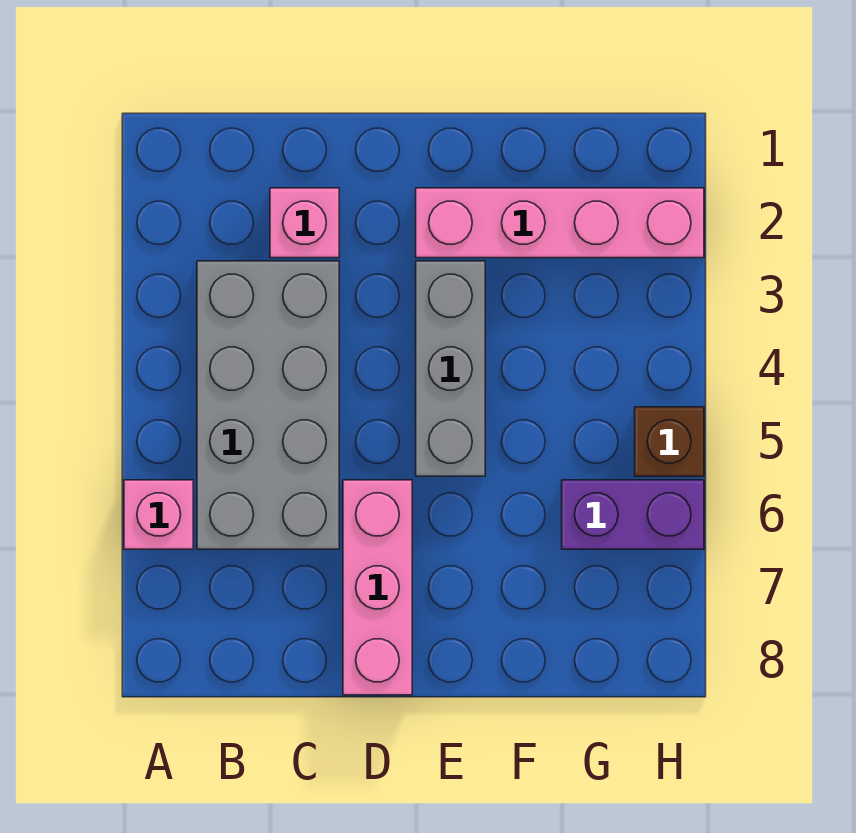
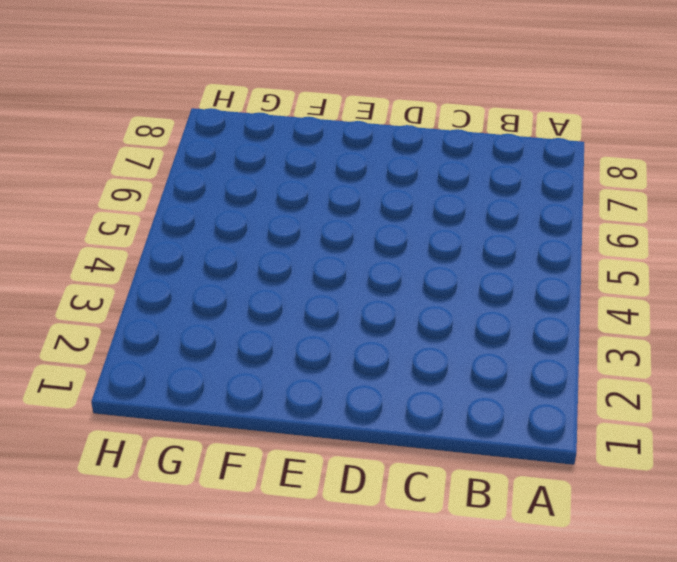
none -> pink brick A6 level 1
none -> grey brick B3:C6 level 1

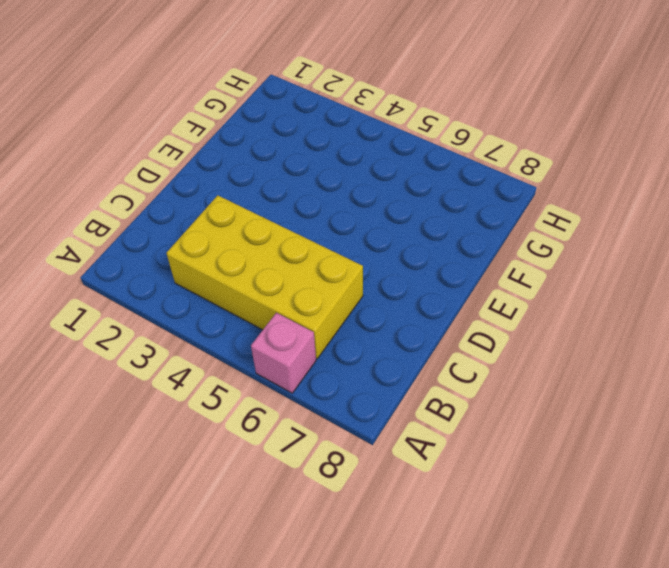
yellow brick B3:C6 level 1 -> grey brick B3:C6 level 1
none -> pink brick C2 level 1
none -> pink brick D6:D8 level 1

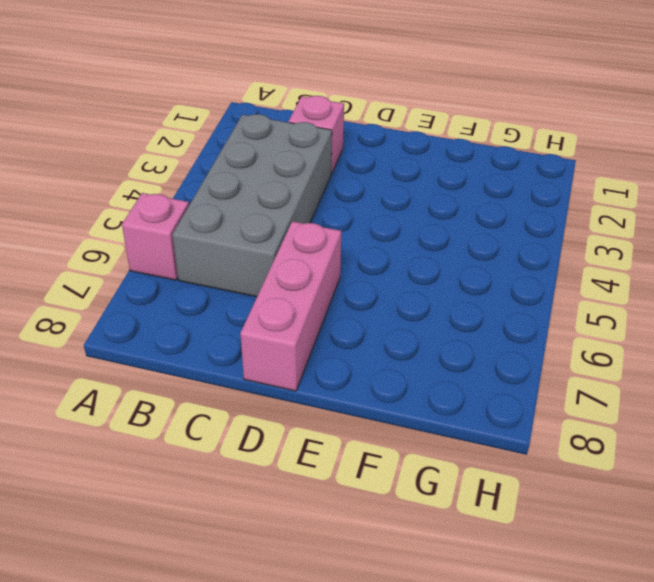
none -> pink brick E2:H2 level 1
none -> grey brick E3:E5 level 1

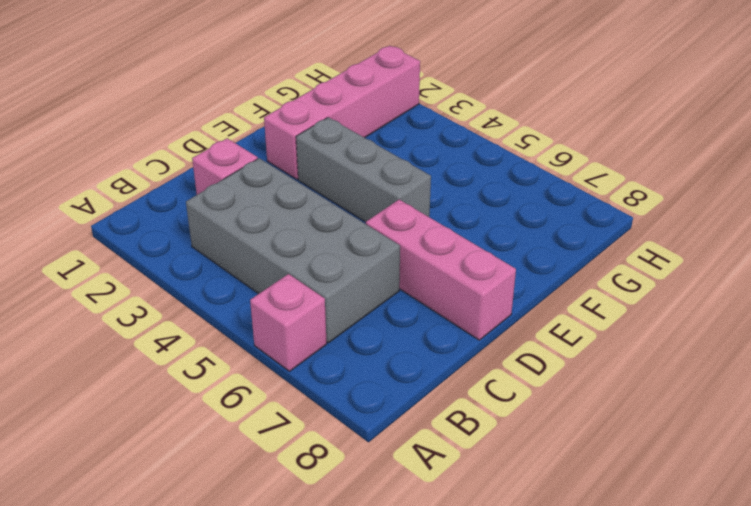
none -> purple brick G6:H6 level 1
none -> brown brick H5 level 1

